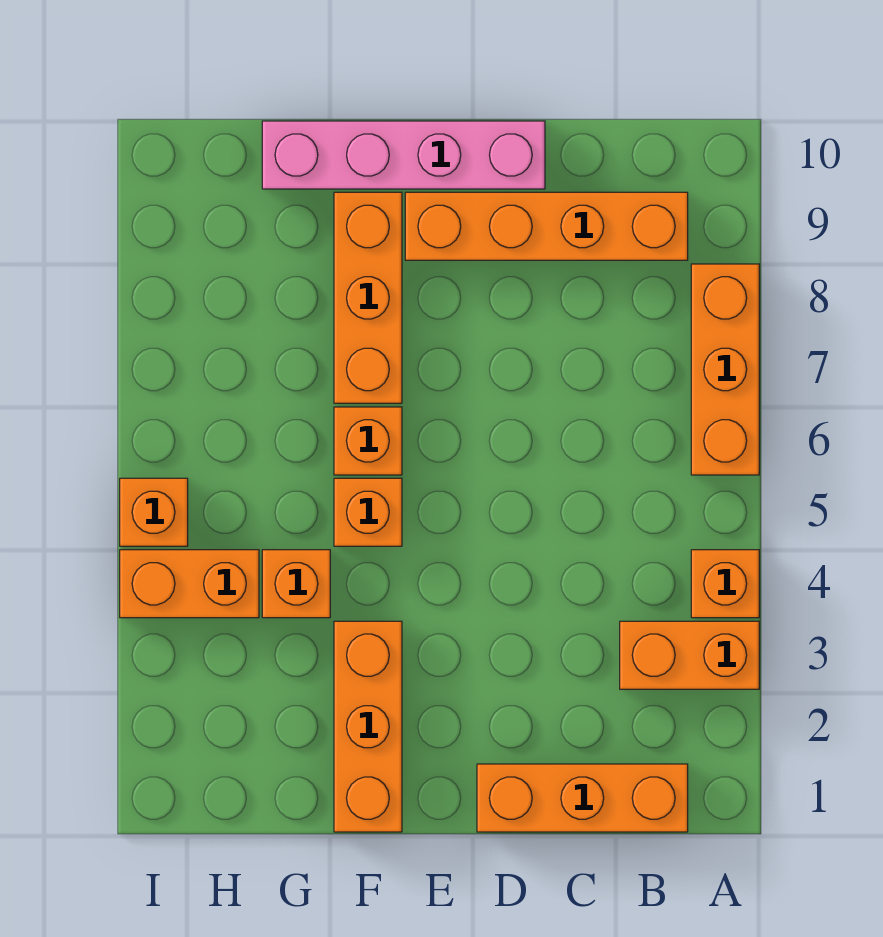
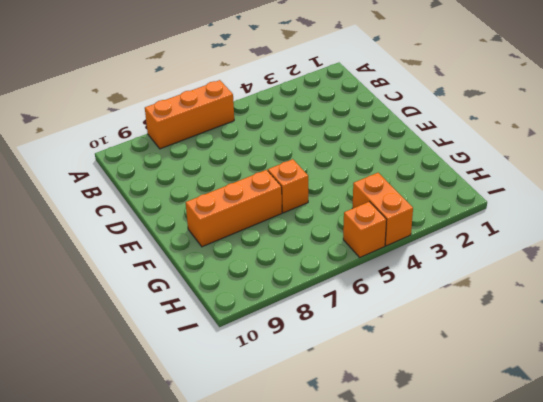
none -> orange brick A3:B3 level 1
none -> orange brick A4 level 1
none -> orange brick B1:D1 level 1

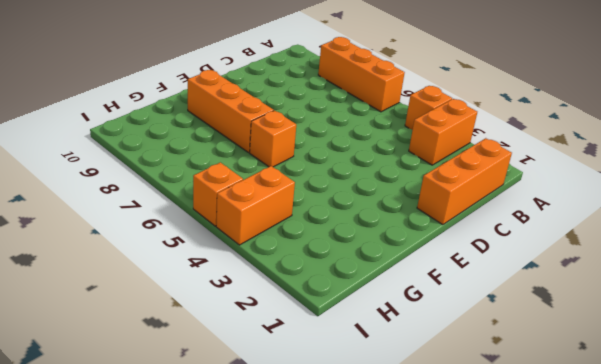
none -> orange brick B9:E9 level 1
none -> pink brick D10:G10 level 1
none -> orange brick F1:F3 level 1

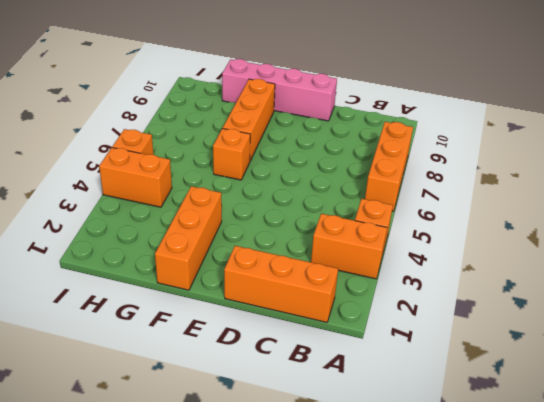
none -> orange brick B9:E9 level 1
none -> orange brick F5 level 1
none -> orange brick G4 level 1

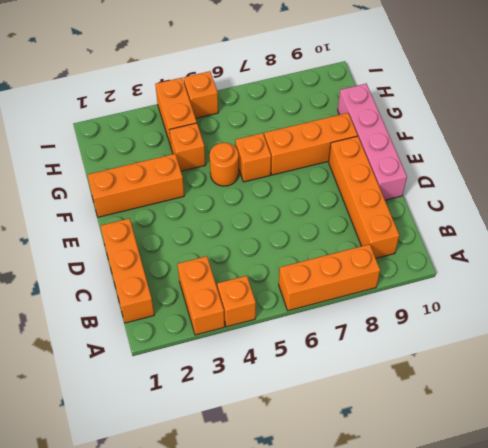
orange round brick F5 level 1 -> orange brick F5 level 1

